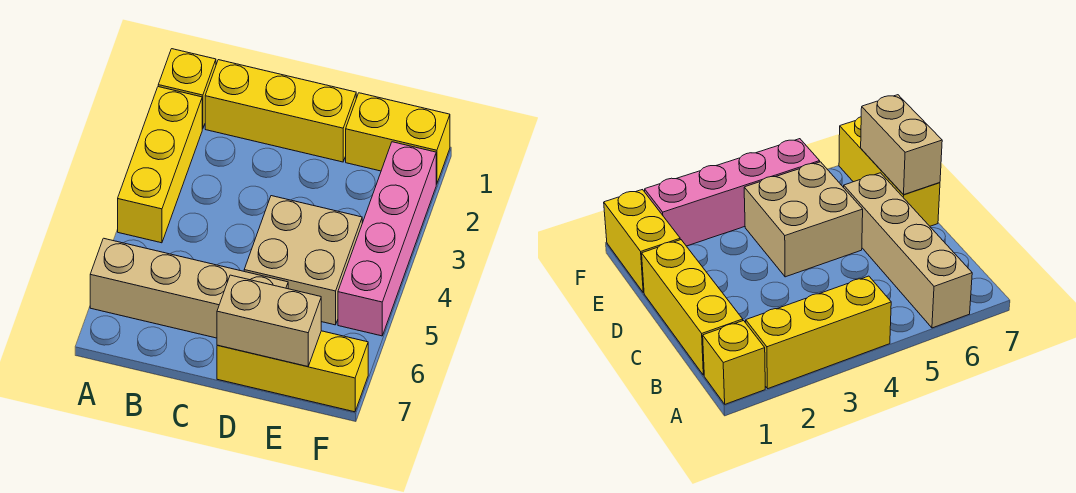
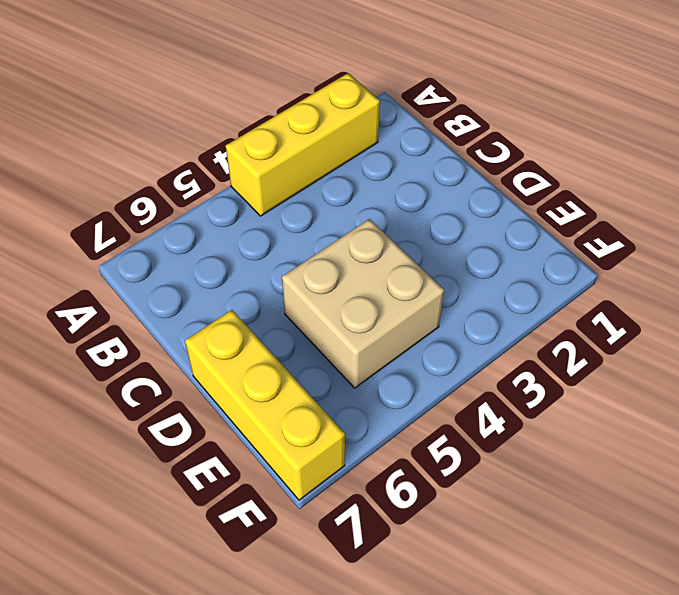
none -> yellow brick A1 level 1
none -> tan brick A6:D6 level 1

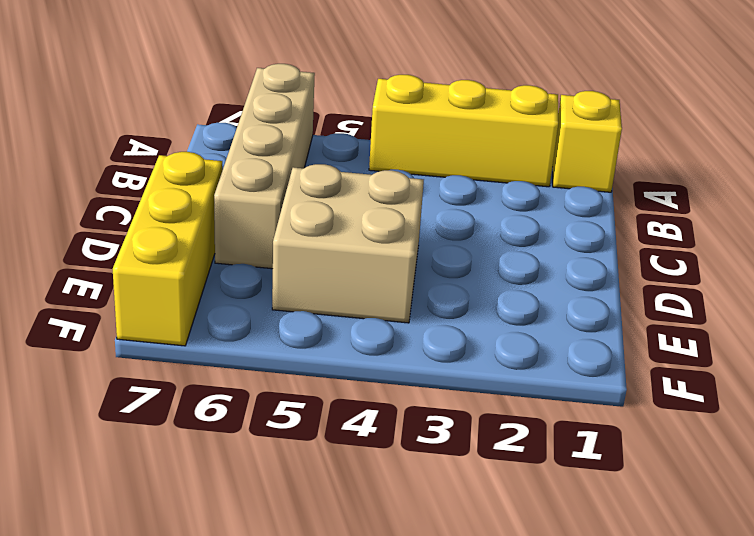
none -> yellow brick B1:D1 level 1
none -> yellow brick E1:F1 level 1

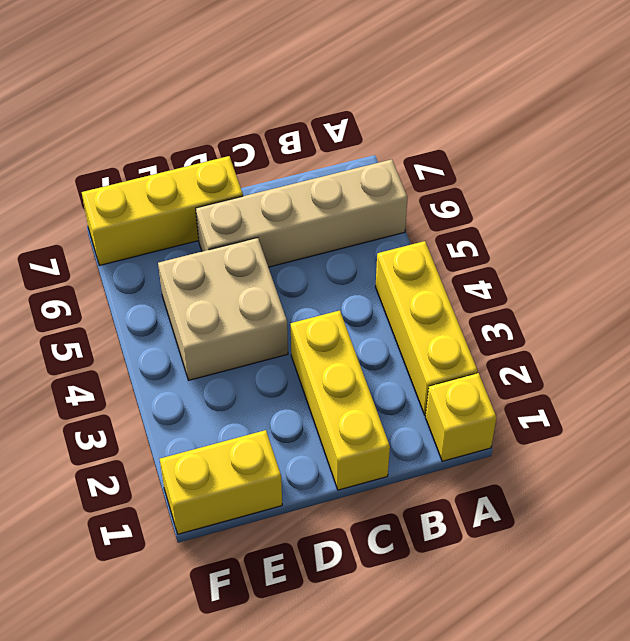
yellow brick C1:C3 level 1 -> yellow brick B1:D1 level 1
none -> pink brick F2:F5 level 1
none -> tan brick D7:E7 level 2

